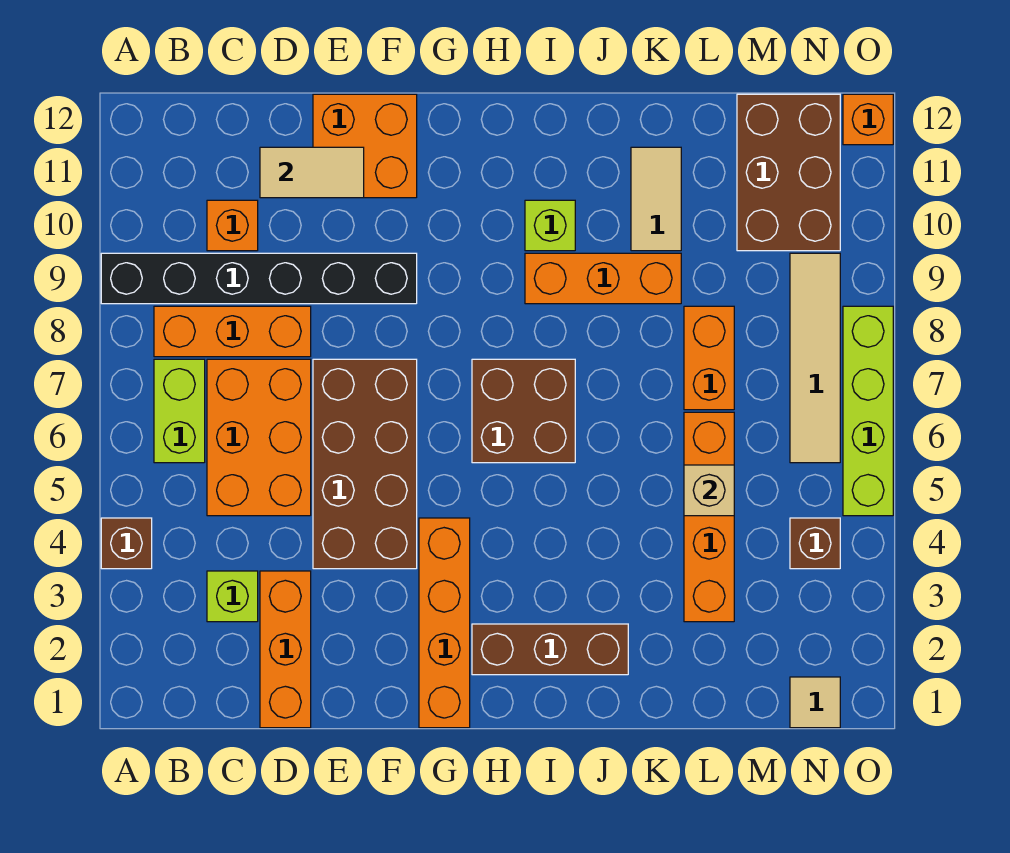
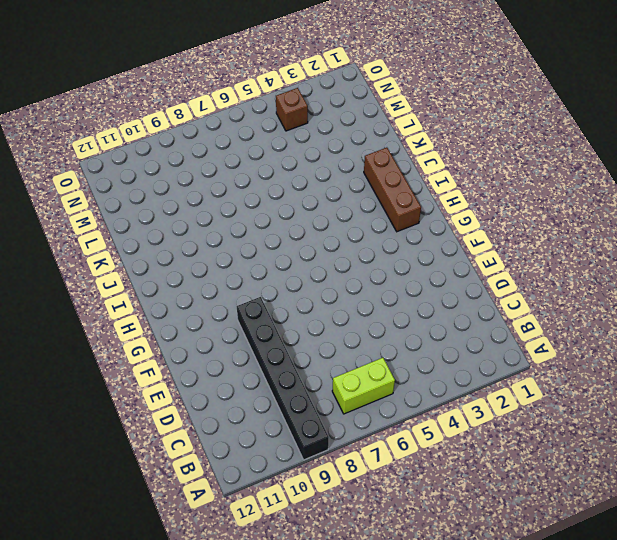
none -> brown brick A4 level 1
none -> orange brick B8:D8 level 1
none -> lime brick C3 level 1

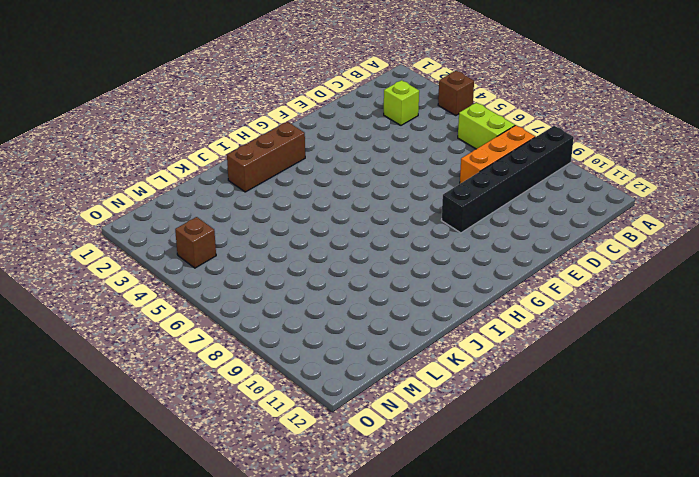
none -> orange brick C5:D7 level 1
none -> orange brick C10 level 1
none -> orange brick D1:D3 level 1

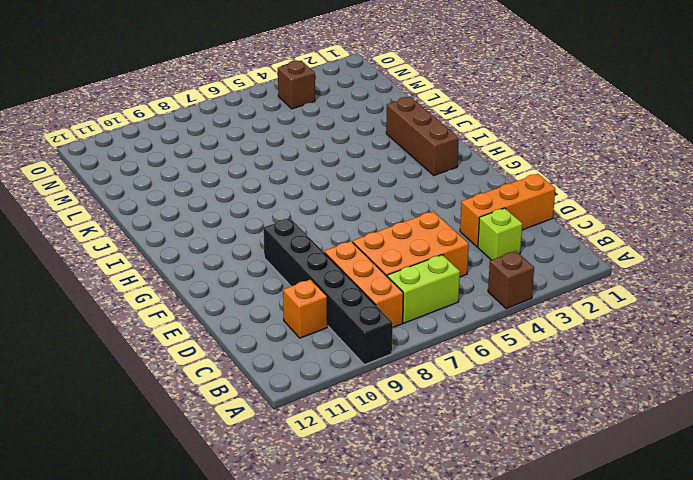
none -> brown brick E4:F7 level 1
none -> orange brick E11:F12 level 1
none -> orange brick G1:G4 level 1

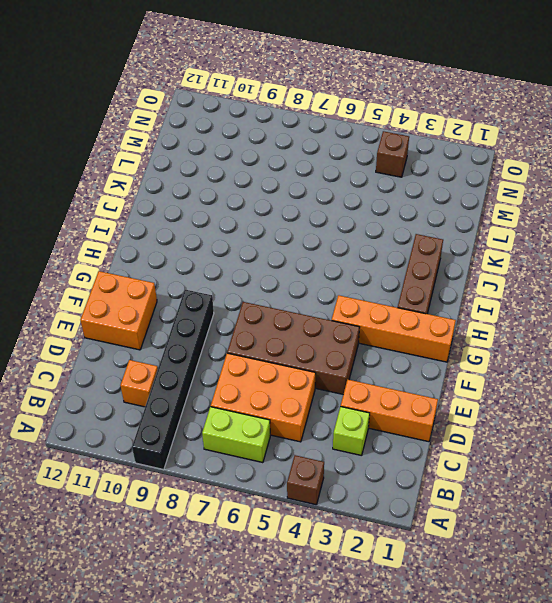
none -> orange brick B8:D8 level 1
none -> brown brick H6:I7 level 1
none -> orange brick I9:K9 level 1

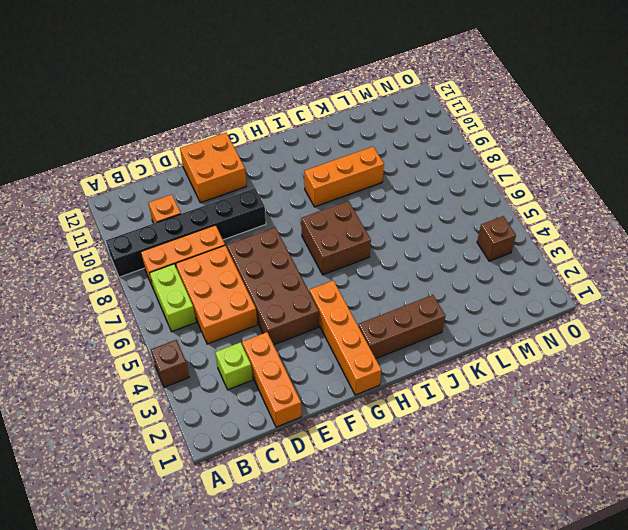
none -> lime brick I10 level 1
none -> tan tile K10:K11 level 1
none -> orange brick L3:L6 level 1

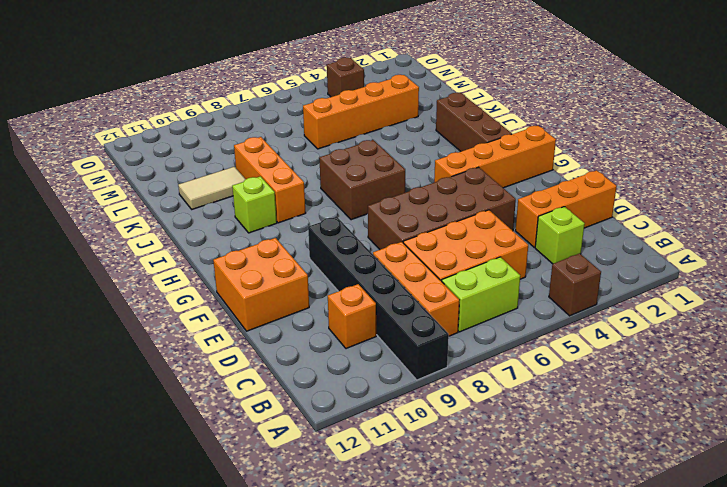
none -> orange brick L7:L8 level 1
none -> brown brick M10:N12 level 1
none -> tan tile N1 level 1

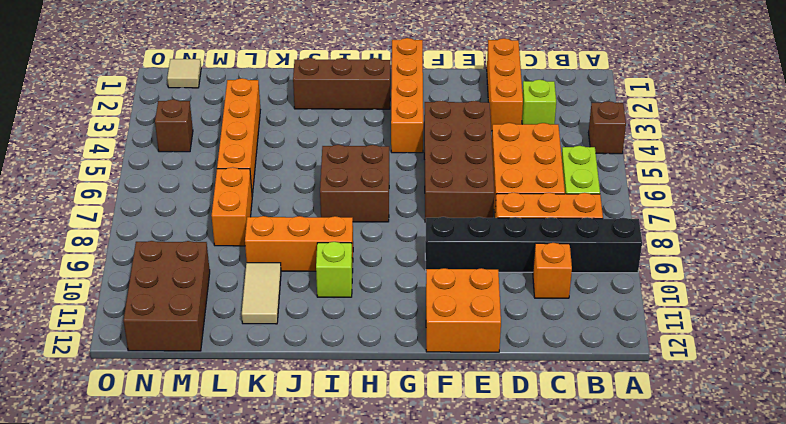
none -> tan tile N6:N9 level 1
none -> lime brick O5:O8 level 1
none -> orange brick O12 level 1

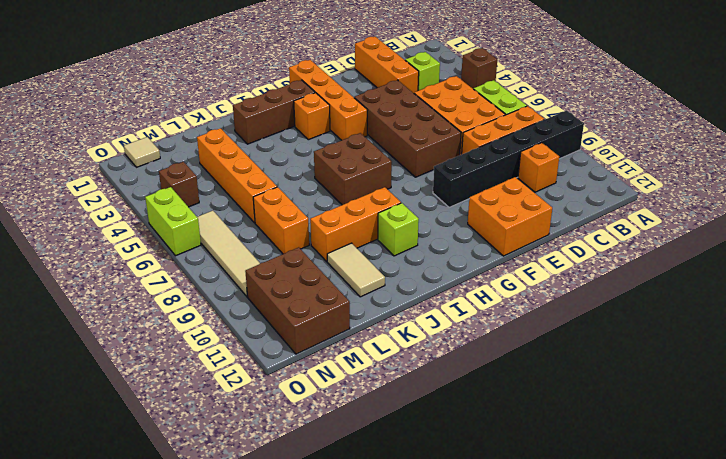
orange brick H3 level 1 -> orange brick O12 level 1
lime brick O5:O6 level 1 -> lime brick O5:O8 level 1
none -> tan tile D11:E11 level 2
none -> tan brick L5 level 2

